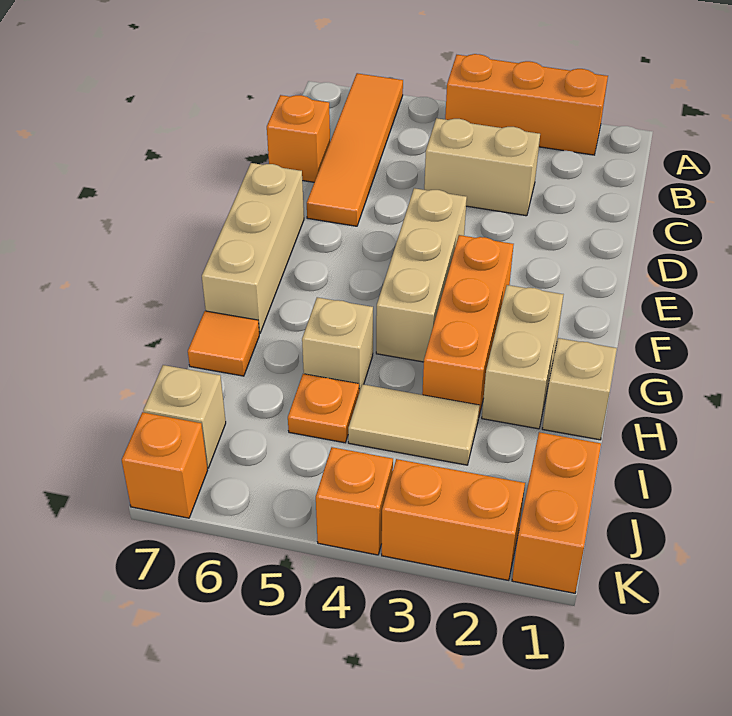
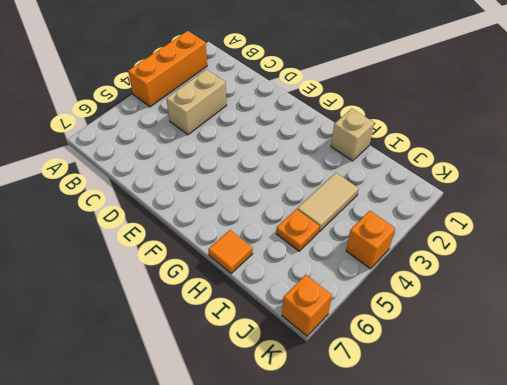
none -> orange tile A6:D6 level 1
none -> orange brick C7 level 1
none -> tan brick E4:G4 level 1

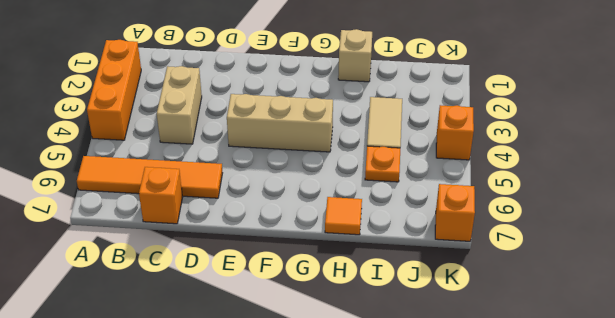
none -> tan brick E7:G7 level 1
none -> orange brick F3:H3 level 1
none -> tan brick G2:H2 level 1

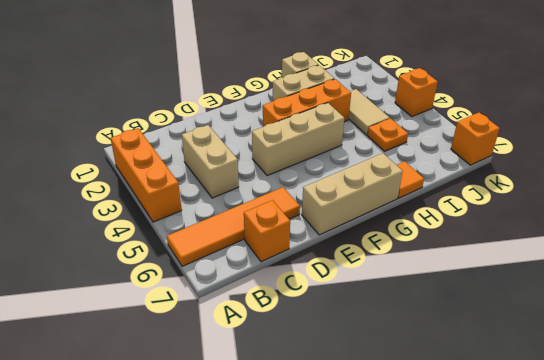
none -> tan brick H5 level 1
none -> orange brick J1:K1 level 1
none -> tan brick J7 level 1

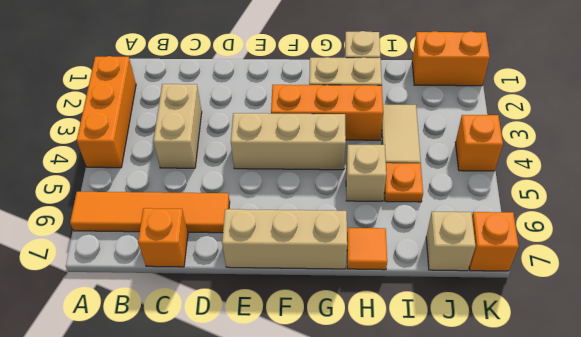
none -> orange brick K2:K3 level 1

